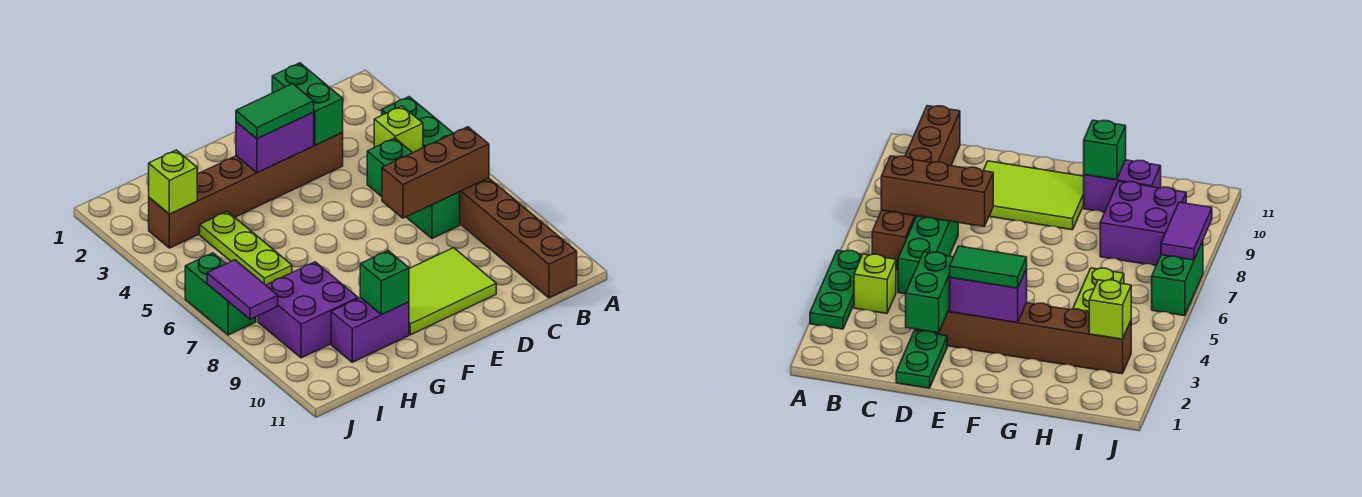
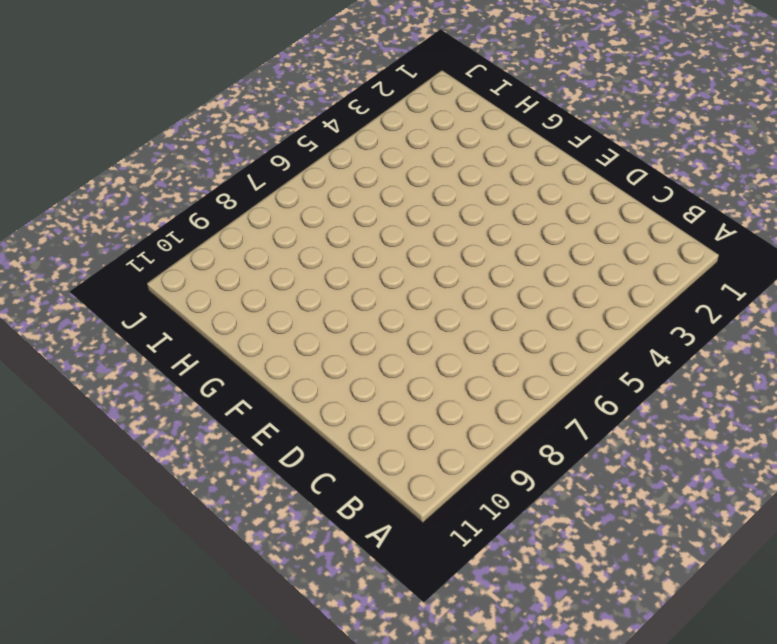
none -> green plate A3:A5 level 1
none -> lime brick B4 level 1
none -> brown brick B6:B11 level 1

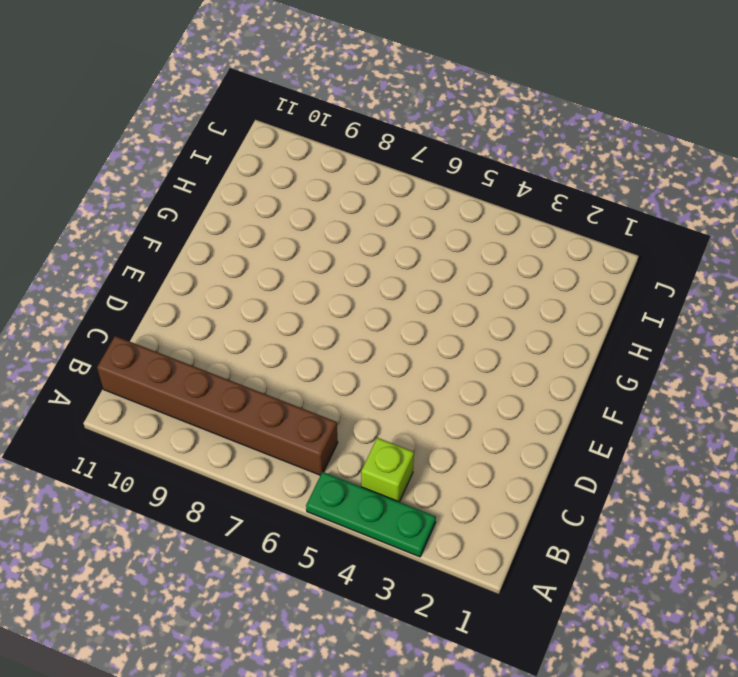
none -> green brick C5:C7 level 1
none -> green plate D1:D2 level 1
none -> brown brick D3:I3 level 1

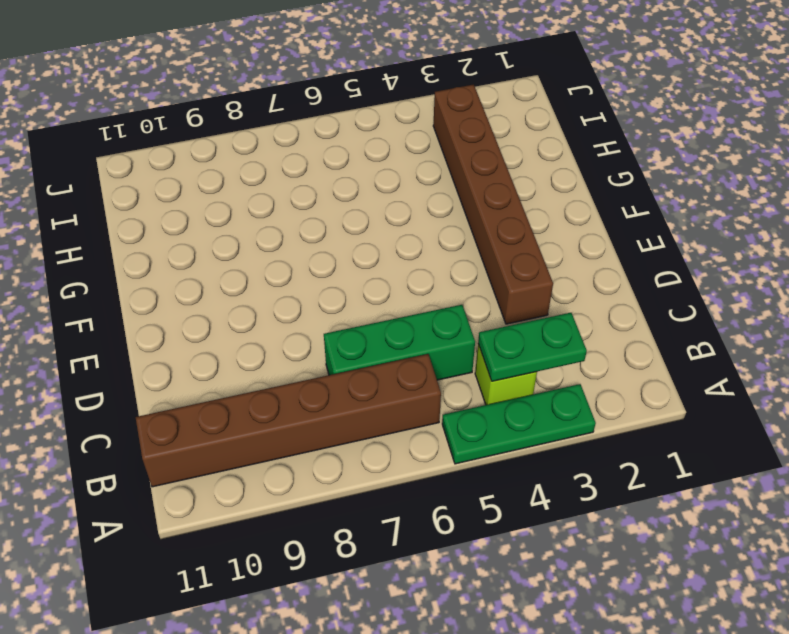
green plate B3:B4 level 2 -> green plate D1:D2 level 1
none -> lime tile D9:F10 level 1
none -> purple brick G10:H10 level 1
none -> lime plate H4:H6 level 1

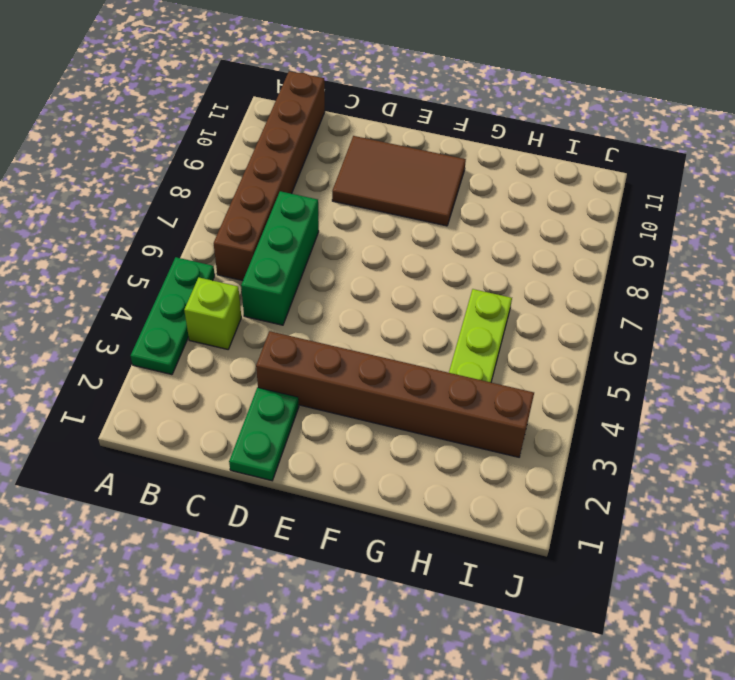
brown tile D9:F10 level 1 -> lime tile D9:F10 level 1
none -> purple brick G10:H10 level 1
none -> purple brick H8:I9 level 1
none -> green brick J6:J7 level 1

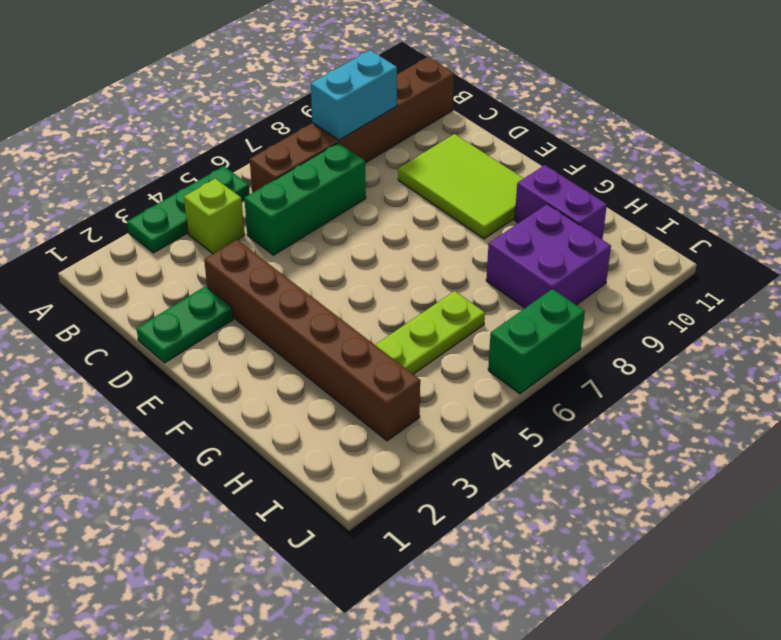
cyan brick B8:B9 level 2 -> none
none -> brown brick B7:D7 level 2
none -> green brick D2:D3 level 2
none -> purple brick E3:F3 level 2

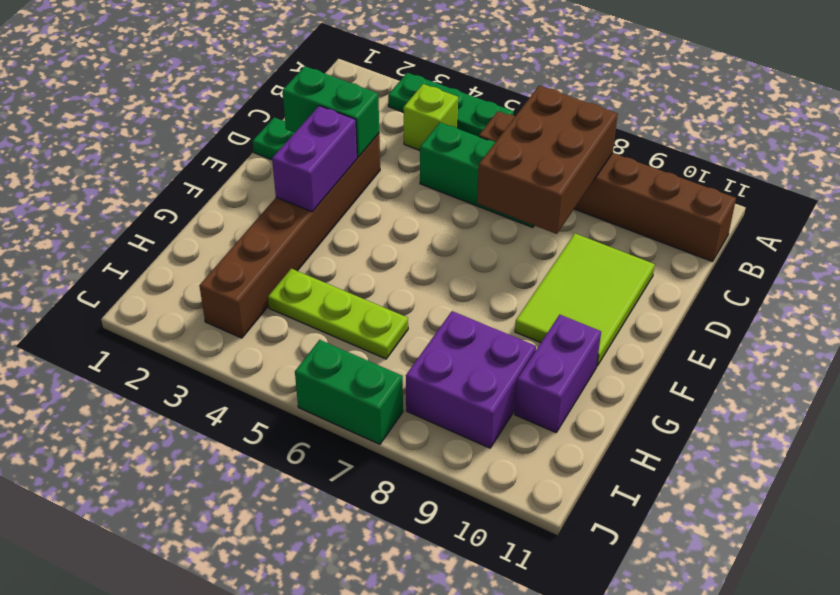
brown brick B7:D8 level 2 -> brown brick B7:D7 level 2
none -> green brick G10 level 2
none -> lime brick I3 level 2
none -> purple tile J7:J8 level 2

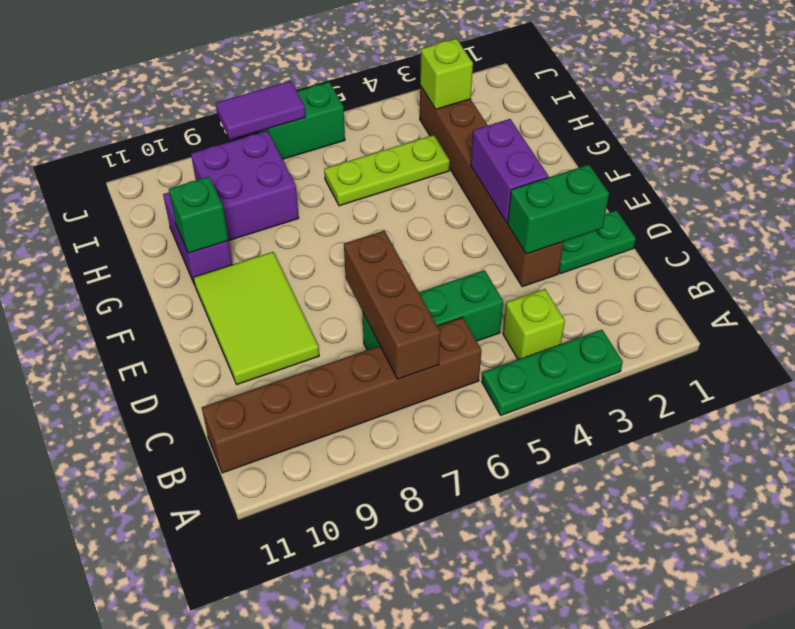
none -> green tile E3:F3 level 3

